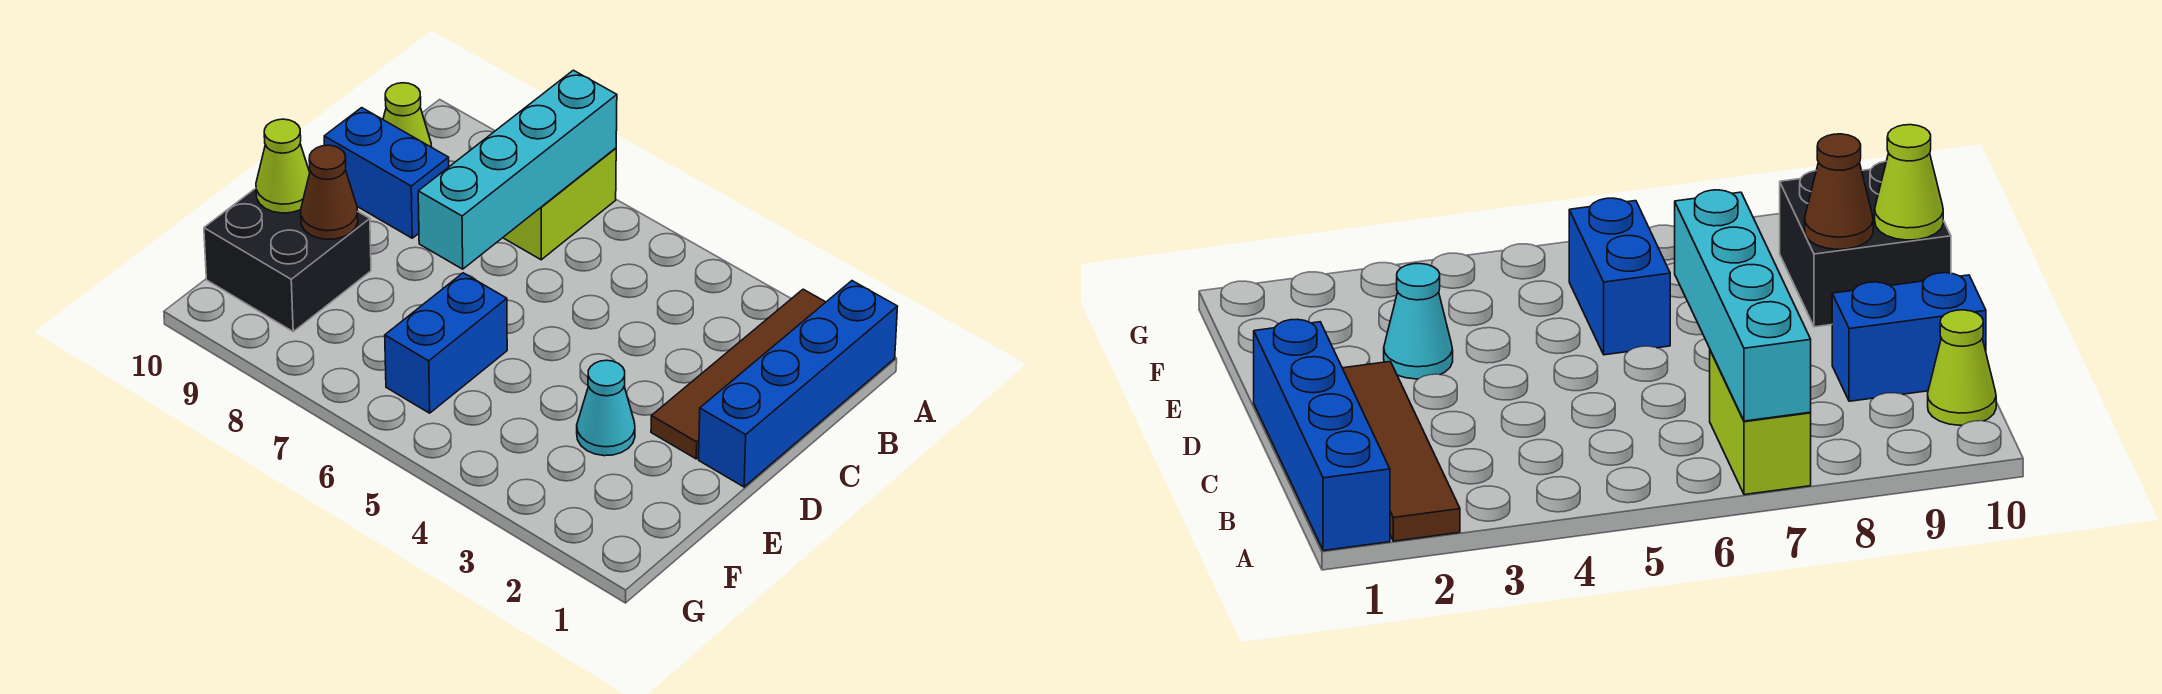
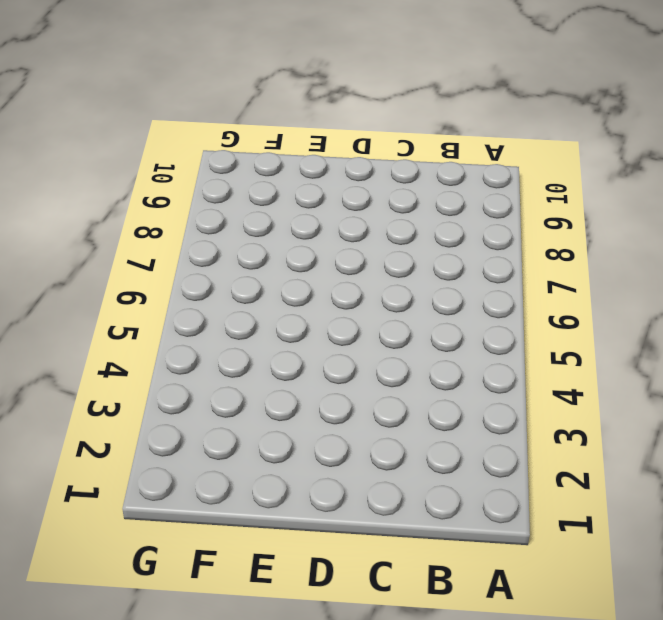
none -> blue brick A1:D1 level 1
none -> brown tile A2:D2 level 1

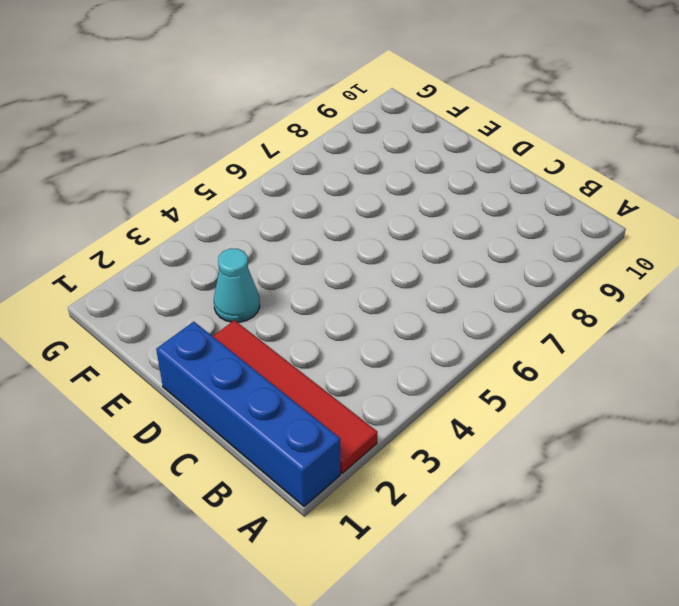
red tile A2:D2 level 1 -> brown tile A2:D2 level 1
none -> lime brick A7:B7 level 1
none -> lime cone B10 level 1

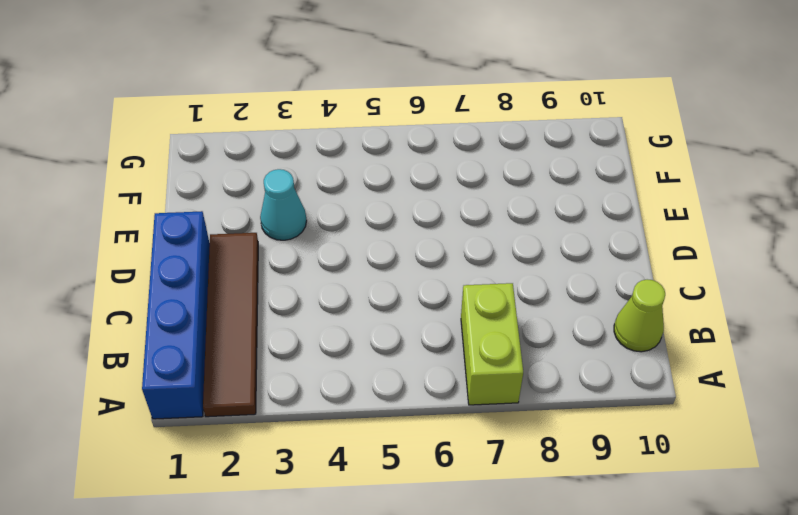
none -> blue brick C9:C10 level 1
none -> blue brick E6:F6 level 1

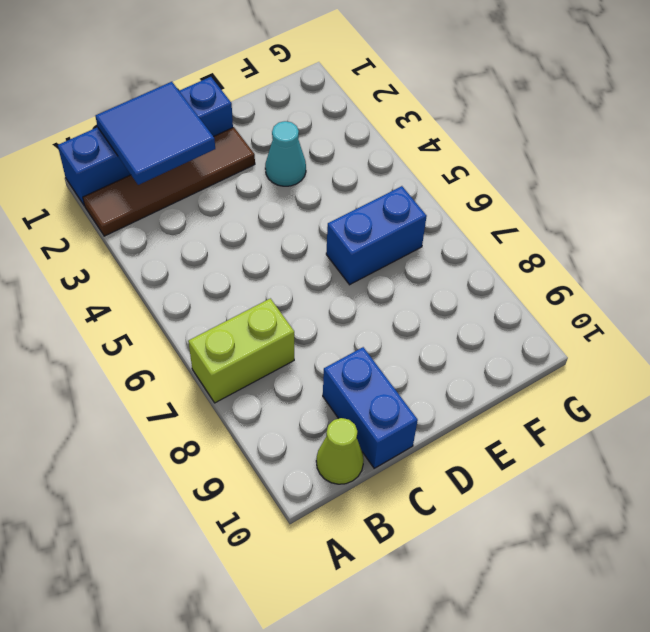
blue tile B1:C2 level 2 -> none
none -> black brick E9:F10 level 1
none -> cyan brick A7:D7 level 2

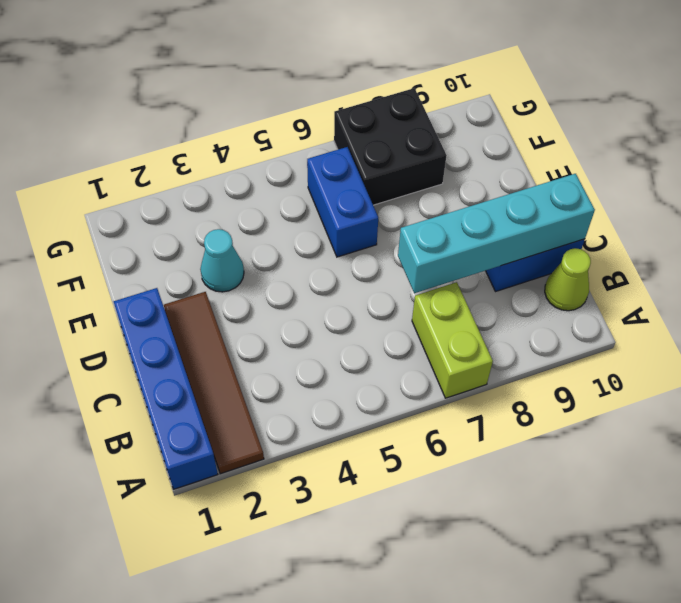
cyan brick C7:C10 level 2 -> cyan brick A7:D7 level 2
black brick F7:G8 level 1 -> black brick E9:F10 level 1
none -> brown cone E9 level 2
none -> lime cone E10 level 2

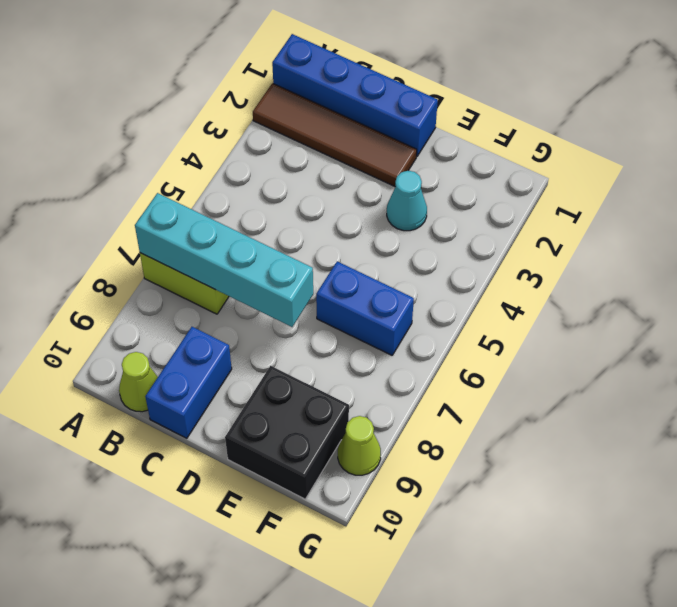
lime cone G9 level 1 -> lime cone E10 level 2
none -> brown cone E9 level 2

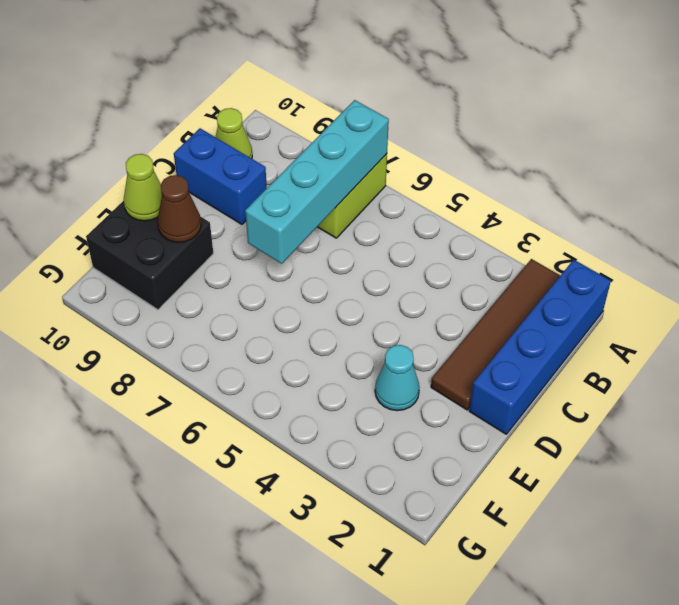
none -> blue brick E6:F6 level 1

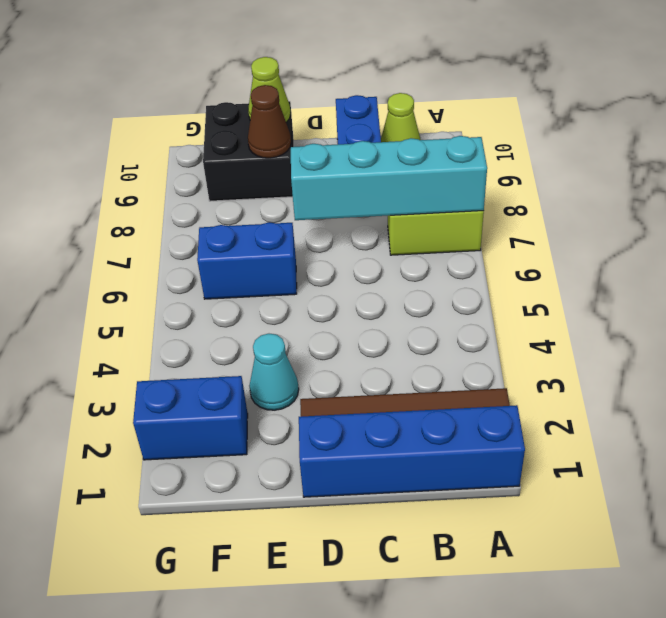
blue brick F2:G2 level 1 -> none

